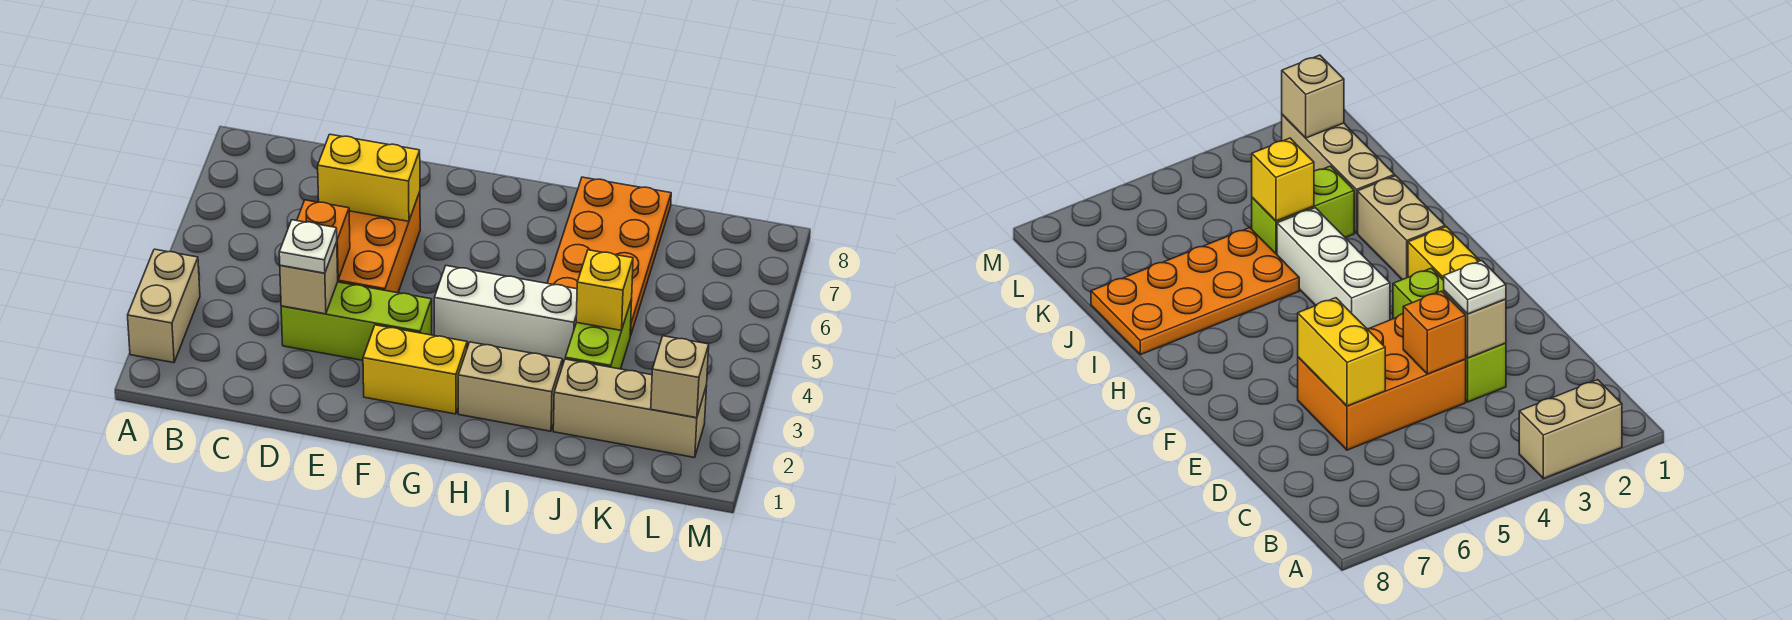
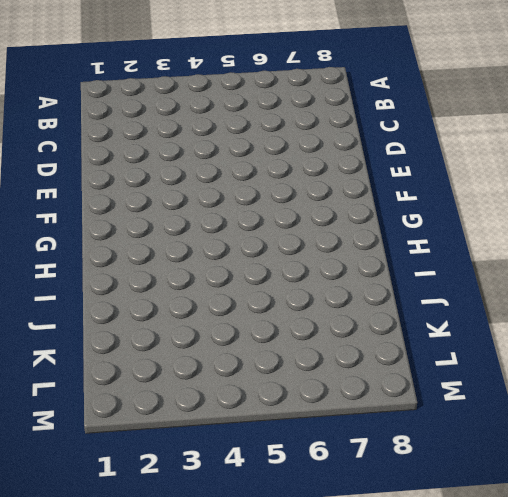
none -> tan brick A2:A3 level 1
none -> lime brick D3:F3 level 1
none -> orange brick D4:E6 level 1

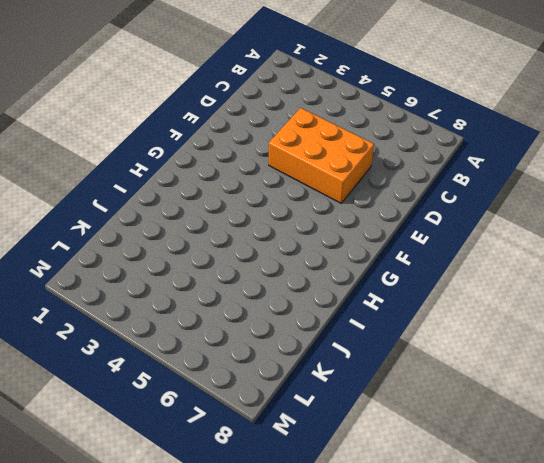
none -> tan brick A2:A3 level 1
none -> lime brick D3:F3 level 1
none -> yellow brick F2:G2 level 1

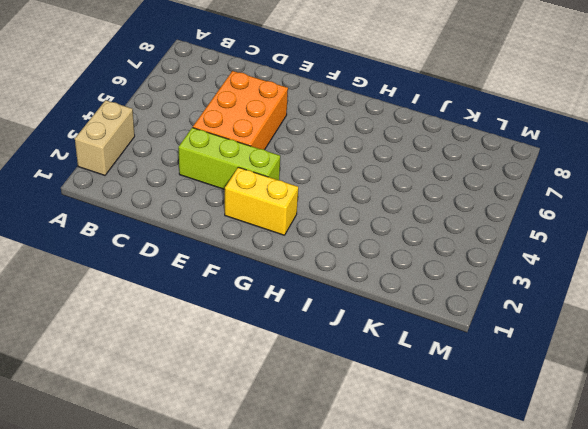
none -> white brick G4:I4 level 1
none -> tan brick H2:I2 level 1
none -> orange plate I5:J8 level 1

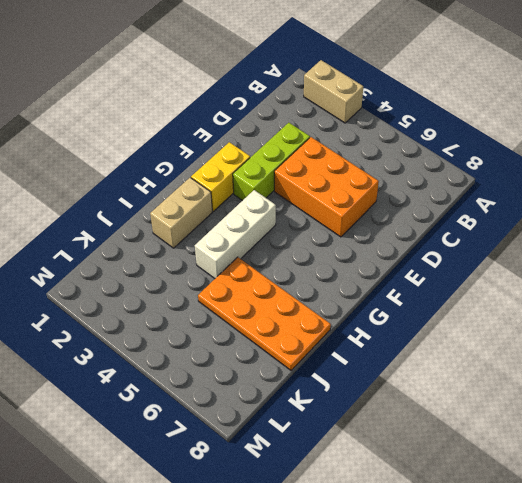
none -> tan brick J2:L2 level 1
none -> lime brick J3:J4 level 1
none -> tan brick D3 level 2

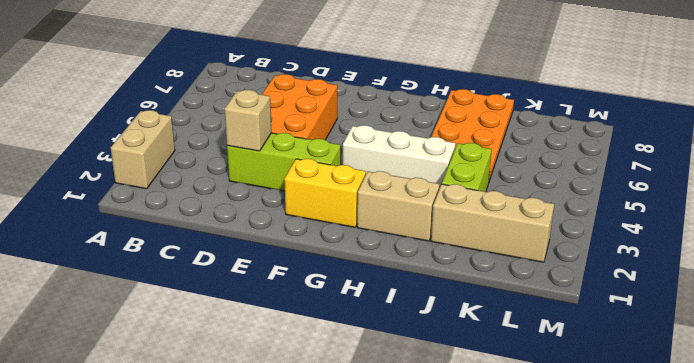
none -> orange brick D4 level 2
none -> yellow brick D6:E6 level 2
none -> yellow brick J4 level 2

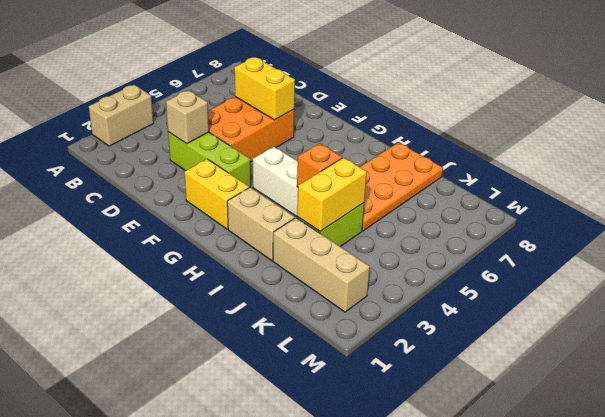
orange brick I4 level 2 -> orange brick D4 level 2
yellow brick J3:J4 level 2 -> yellow brick J4 level 2
none -> tan brick L2 level 2
none -> white plate D3 level 3

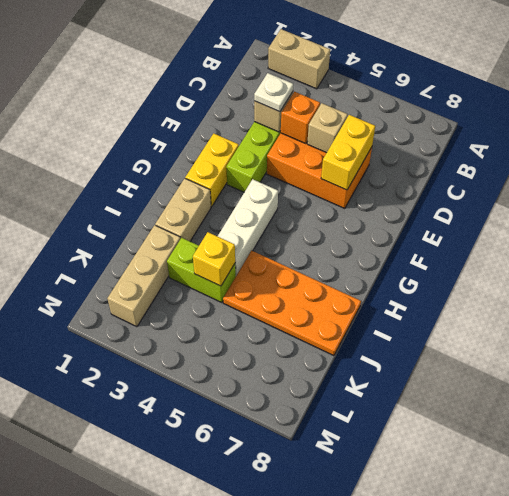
tan brick D5 level 2 -> tan brick L2 level 2

